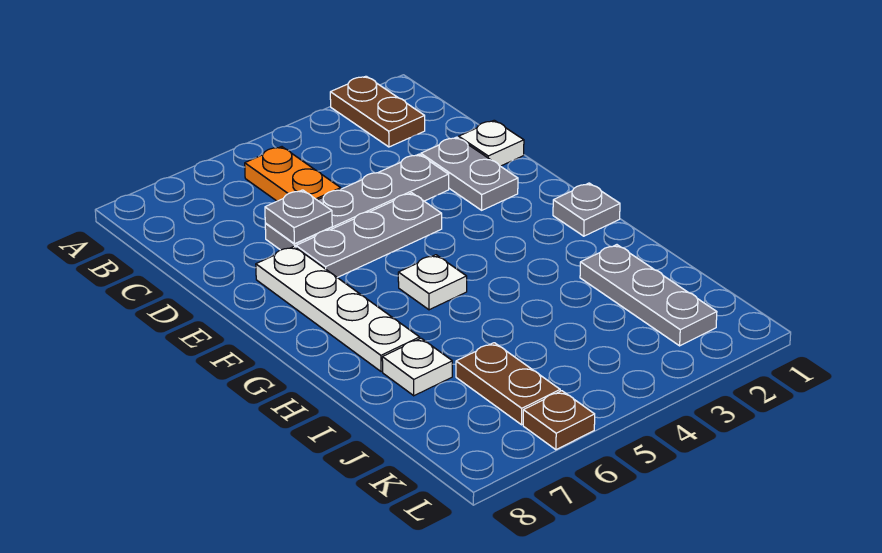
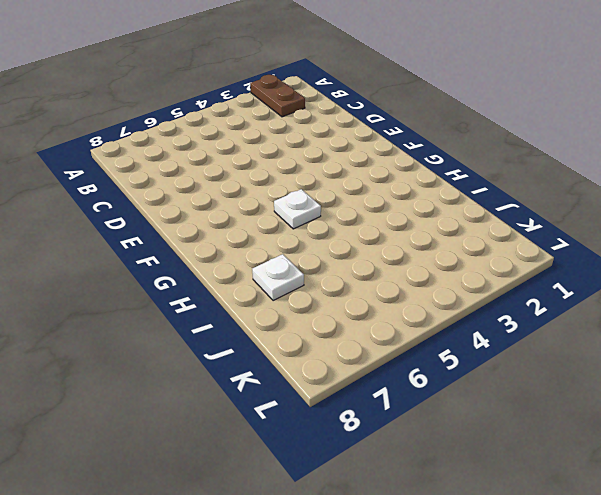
none -> orange plate B5:C5 level 1
none -> white plate D1 level 1
none -> grey plate D2:E2 level 1

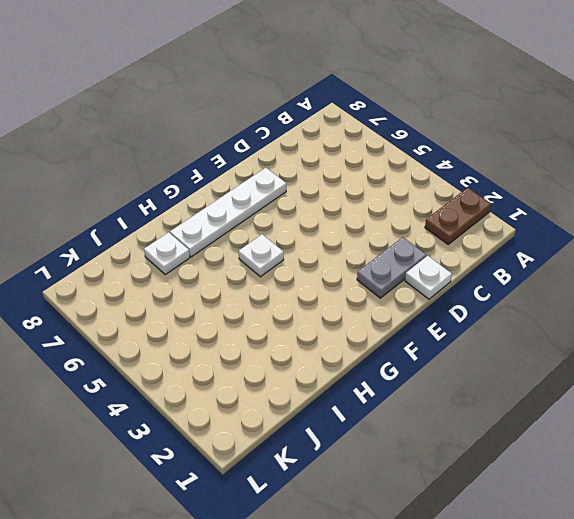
none -> orange plate B5:C5 level 1
none -> grey plate D3:D6 level 1
none -> grey plate E4:E6 level 1

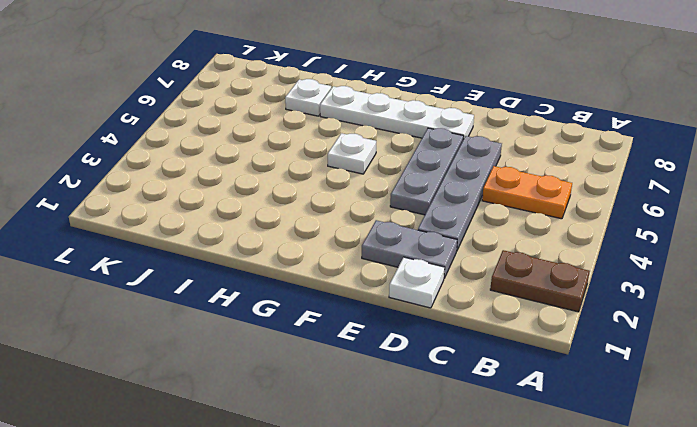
none -> grey plate G1 level 1
none -> grey plate I2:K2 level 1
none -> brown plate J6:K6 level 1

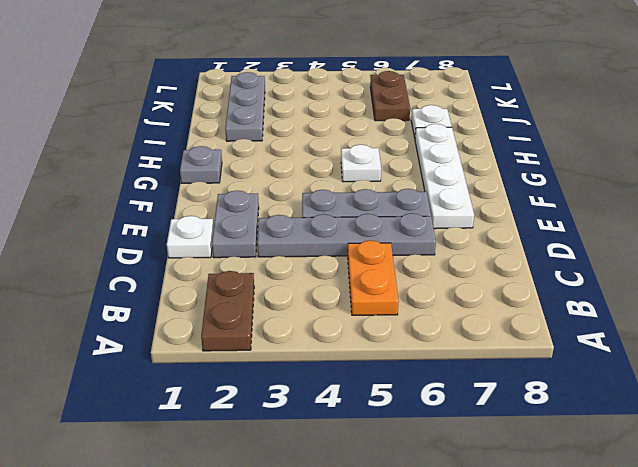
none -> brown plate L6 level 1
none -> grey plate D6 level 2

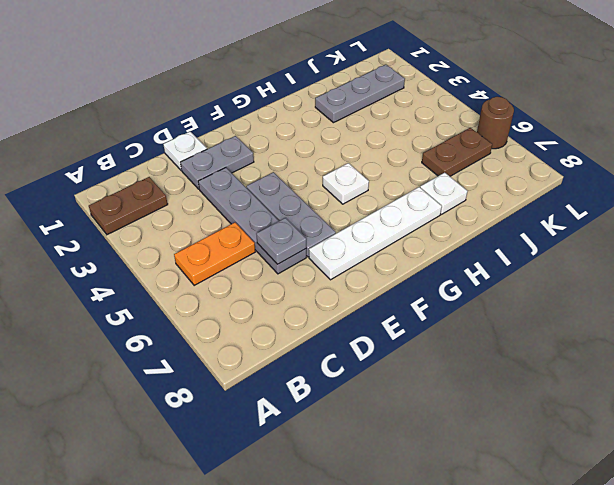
brown round brick L6 level 1 -> brown plate L6 level 1
none -> grey plate G1 level 1

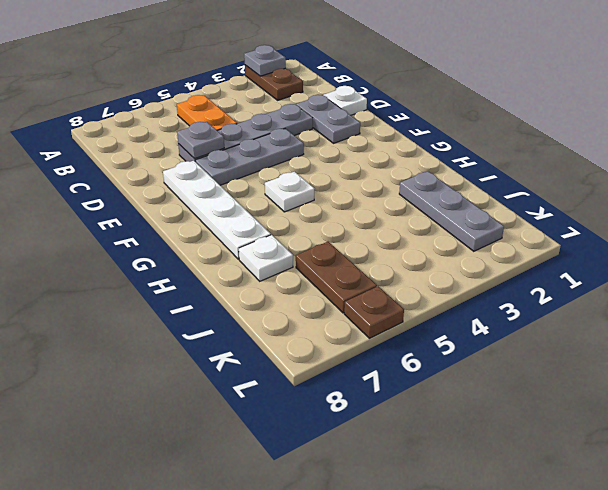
grey plate A2 level 2 -> grey plate G1 level 1

